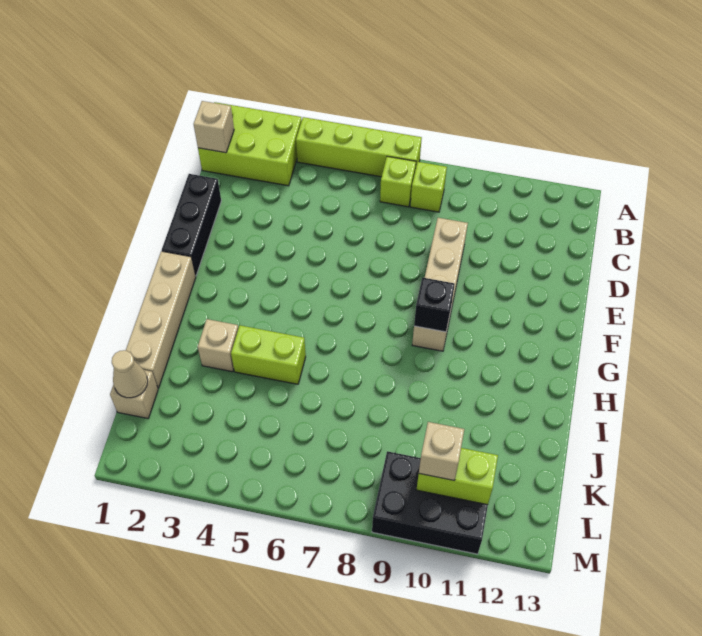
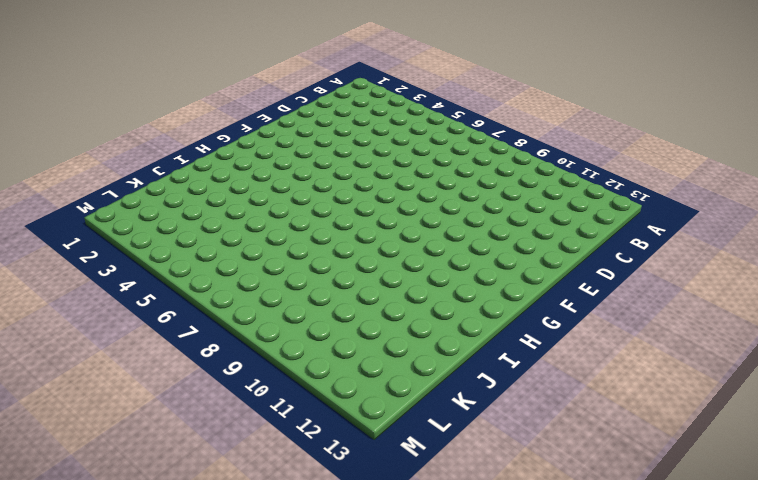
none -> lime brick A1:B3 level 1
none -> lime brick A4:A7 level 1
none -> lime brick B7 level 1

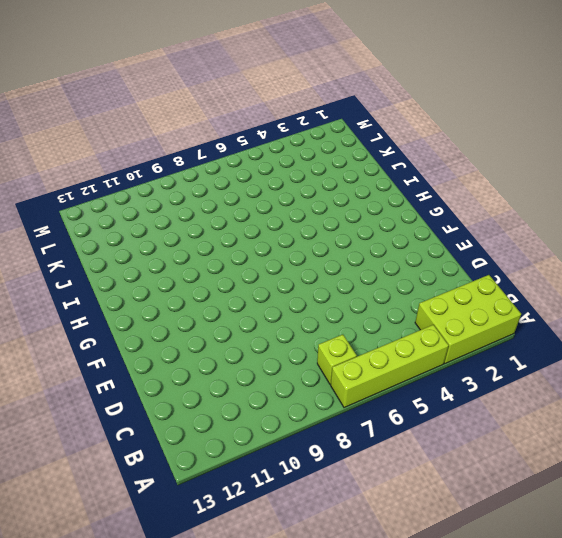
none -> lime brick B8 level 1
none -> black brick D1:F1 level 1
none -> tan brick D9:G9 level 1

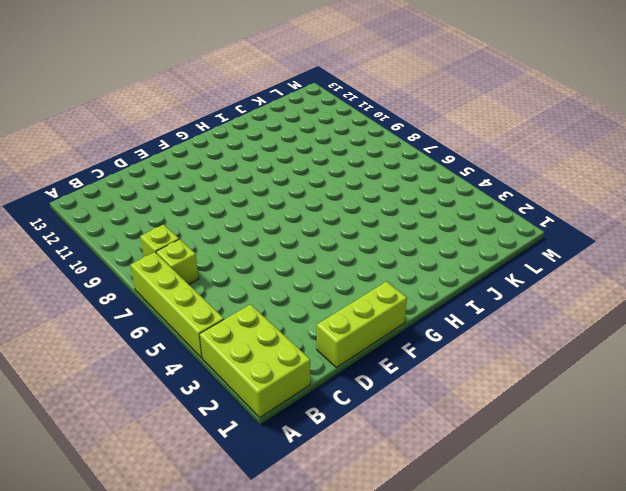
lime brick D1:F1 level 1 -> black brick D1:F1 level 1
none -> tan brick D9:G9 level 1
none -> tan brick G1:J1 level 1
none -> tan brick I3 level 1

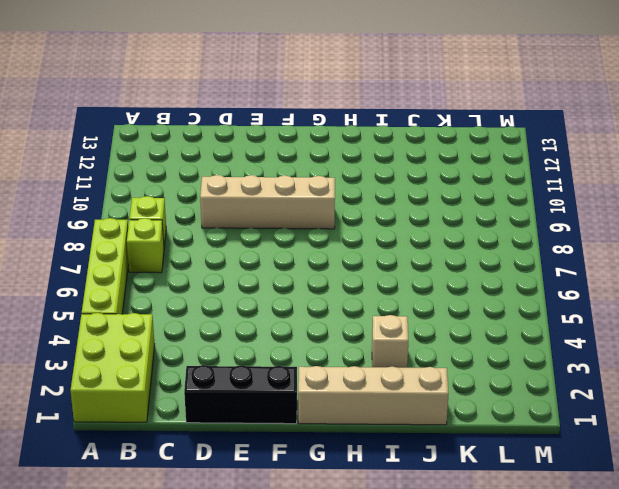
none -> lime brick I4:I5 level 1
none -> tan brick K1 level 1
none -> black brick L9:M11 level 1

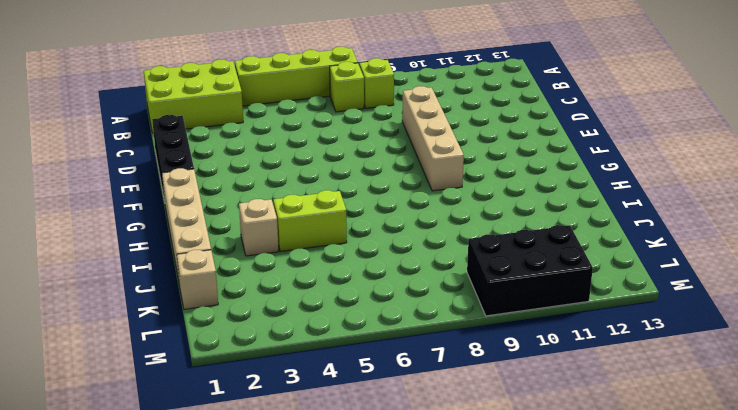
none -> tan brick B1 level 2
none -> black brick G9 level 2
none -> tan cone K1 level 2

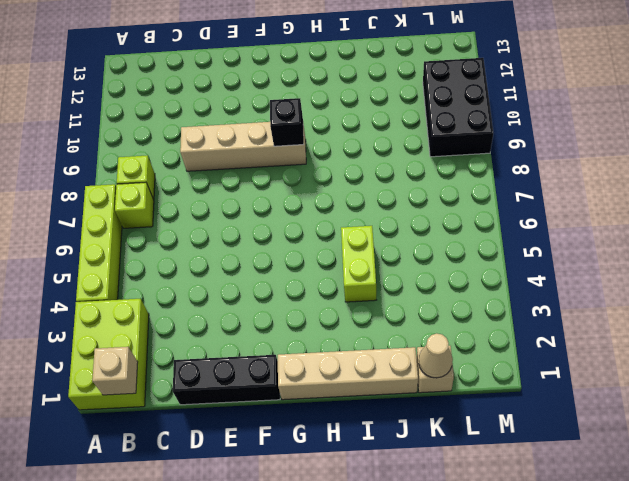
none -> tan brick I3 level 1
none -> lime brick L10:L11 level 2
none -> tan brick L10 level 3

